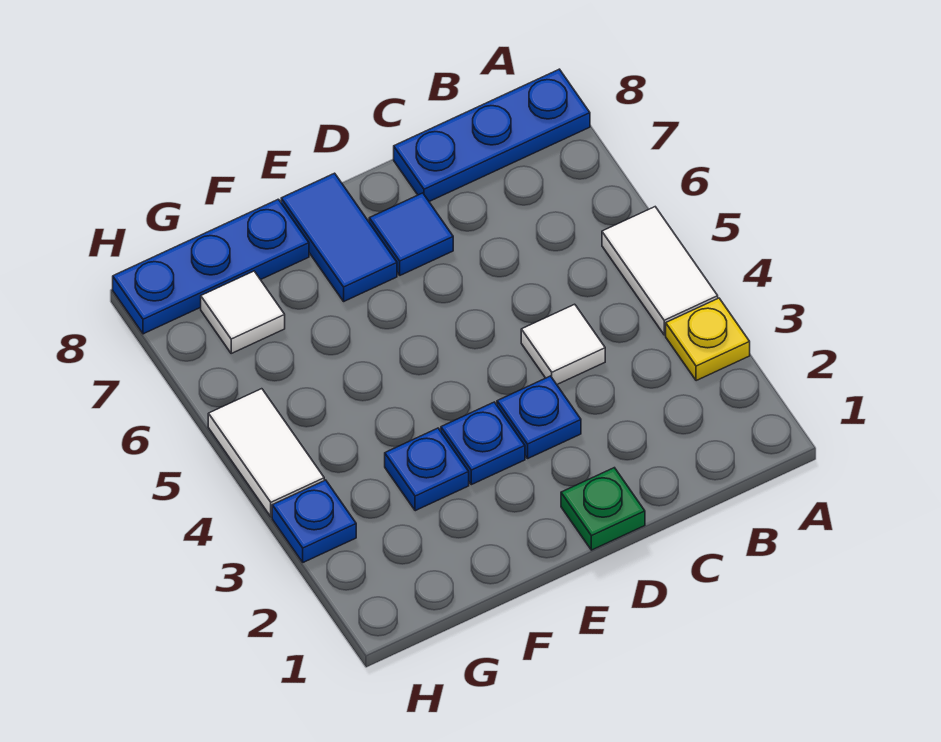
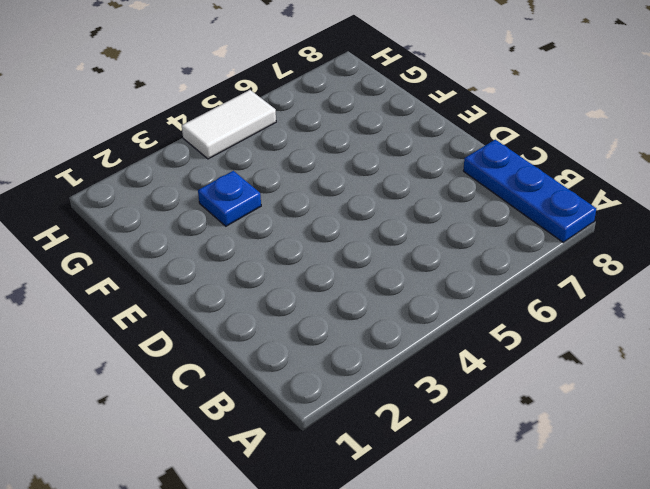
none -> yellow plate A3 level 1
none -> white tile A4:A5 level 1
none -> white tile C4 level 1

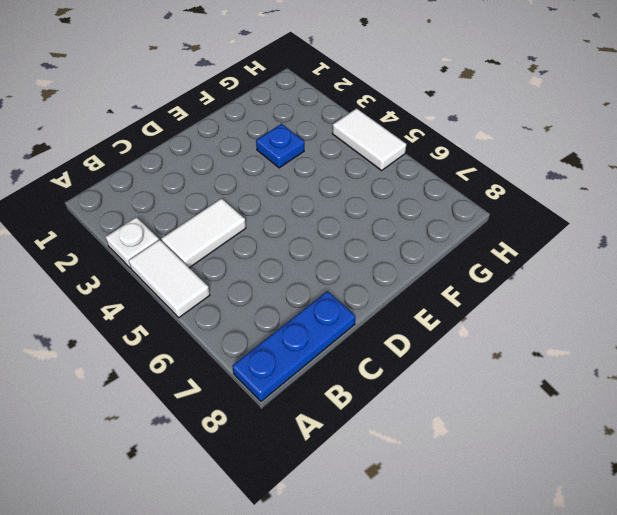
white plate A3 level 1 -> yellow plate A3 level 1
white tile B4:C4 level 1 -> white tile C4 level 1
none -> green plate D1 level 1
none -> blue plate D3 level 1
none -> blue tile D7 level 1

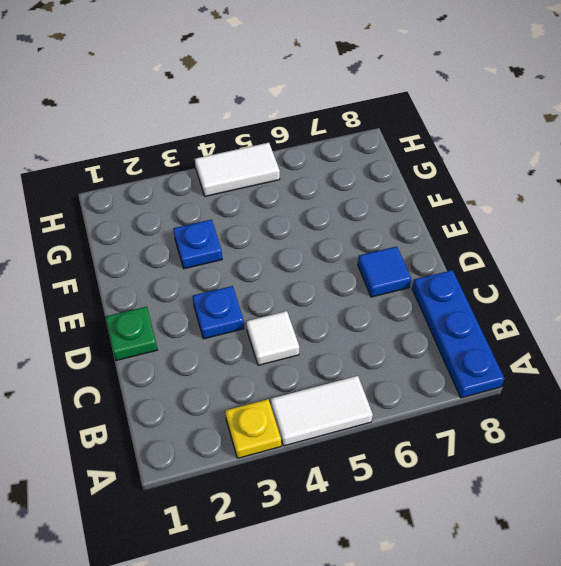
none -> blue plate E3 level 1
none -> blue tile E7:E8 level 1
none -> blue plate F8:H8 level 1

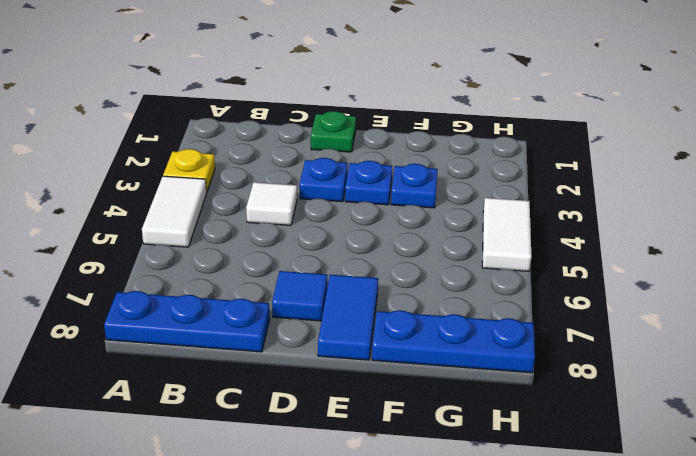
none -> white tile G7 level 1
none -> blue plate H3 level 1

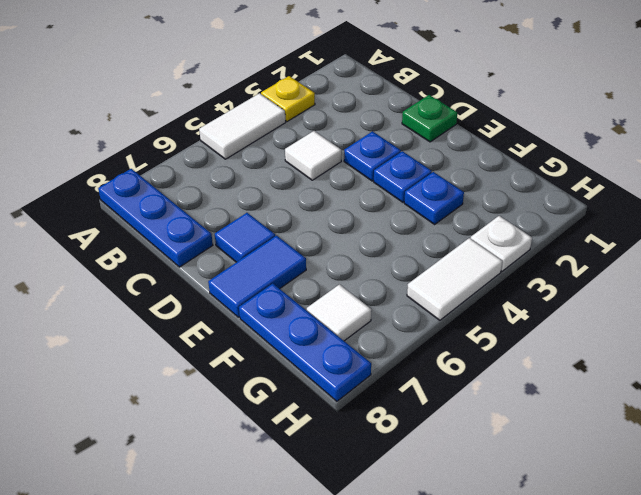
white plate H3 level 1 -> blue plate H3 level 1

